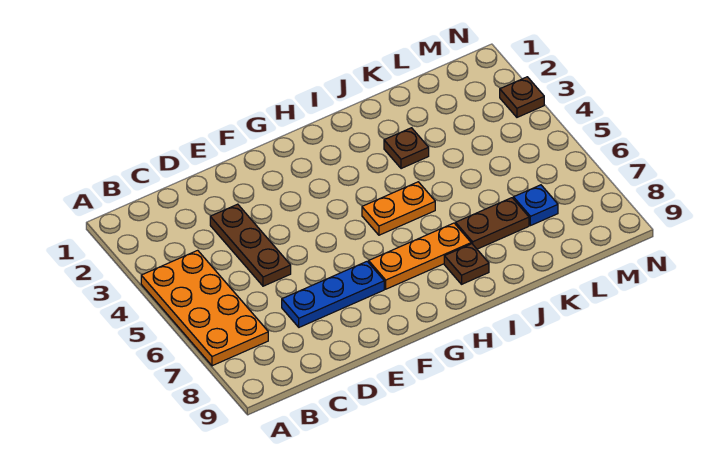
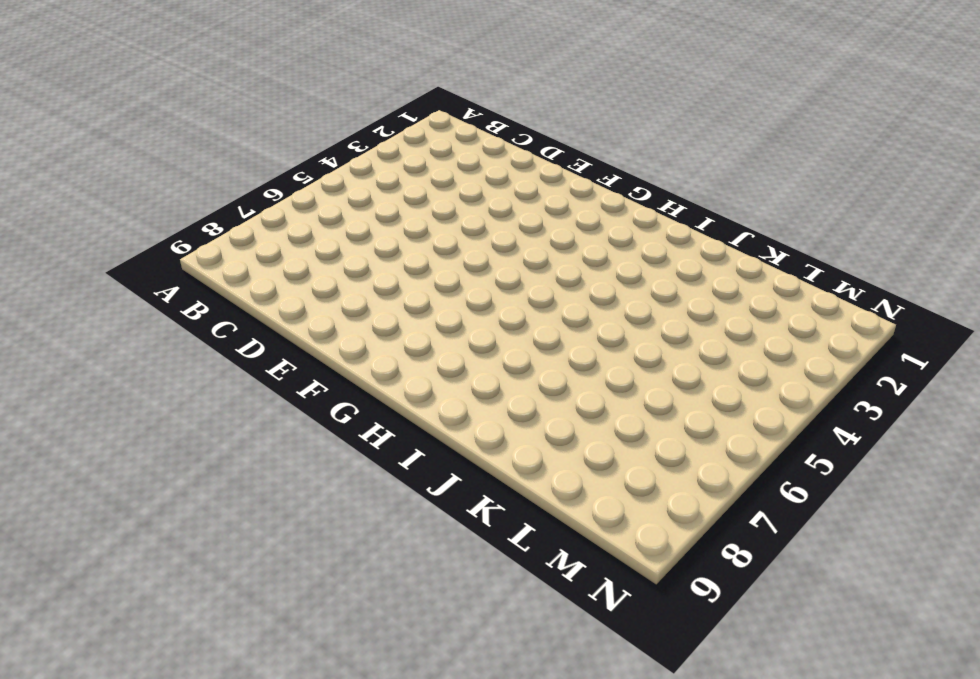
none -> orange plate A4:B7 level 1
none -> brown plate D3:D5 level 1

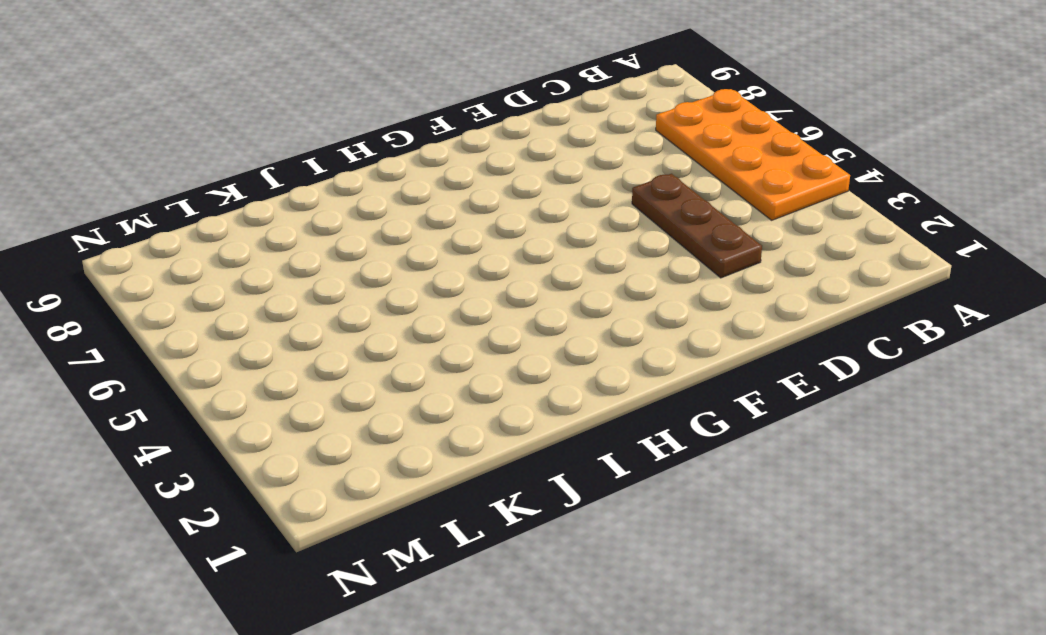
none -> blue plate D7:F7 level 1
none -> orange plate G7:I7 level 1

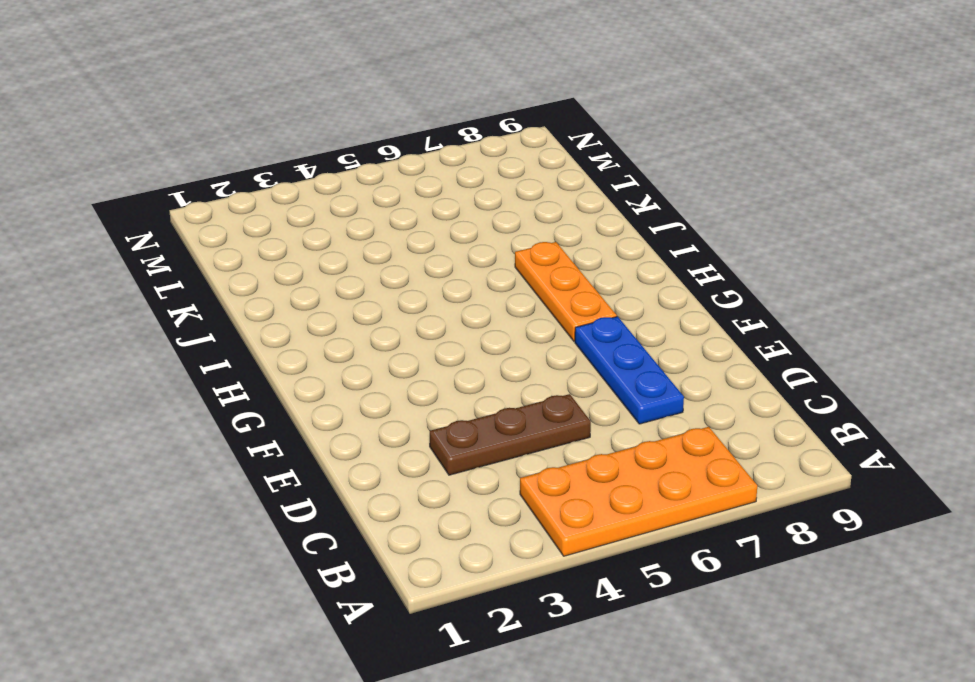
none -> orange plate H5:I5 level 1
none -> brown plate I8 level 1

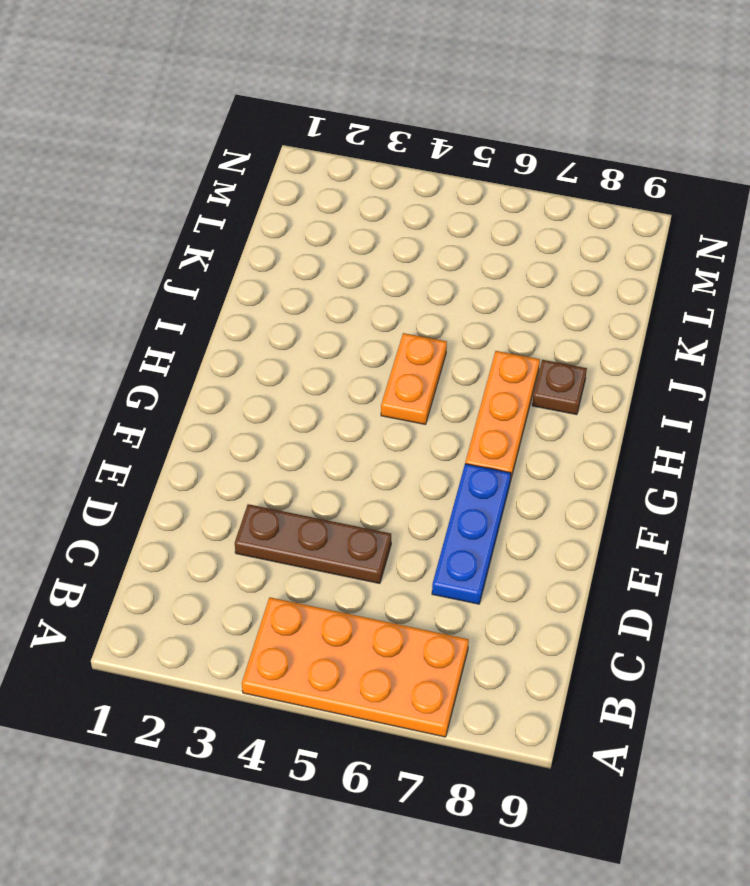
none -> brown plate J3 level 1
none -> brown plate J7:K7 level 1

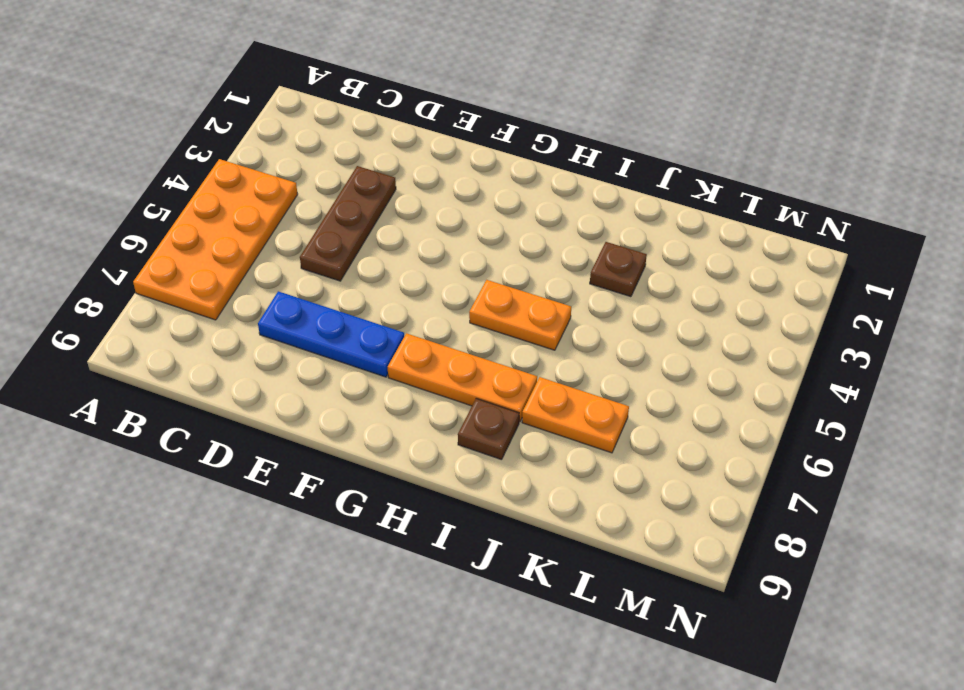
orange plate J7:K7 level 1 -> brown plate J7:K7 level 1
none -> blue plate L7 level 1
none -> brown plate N3 level 1

